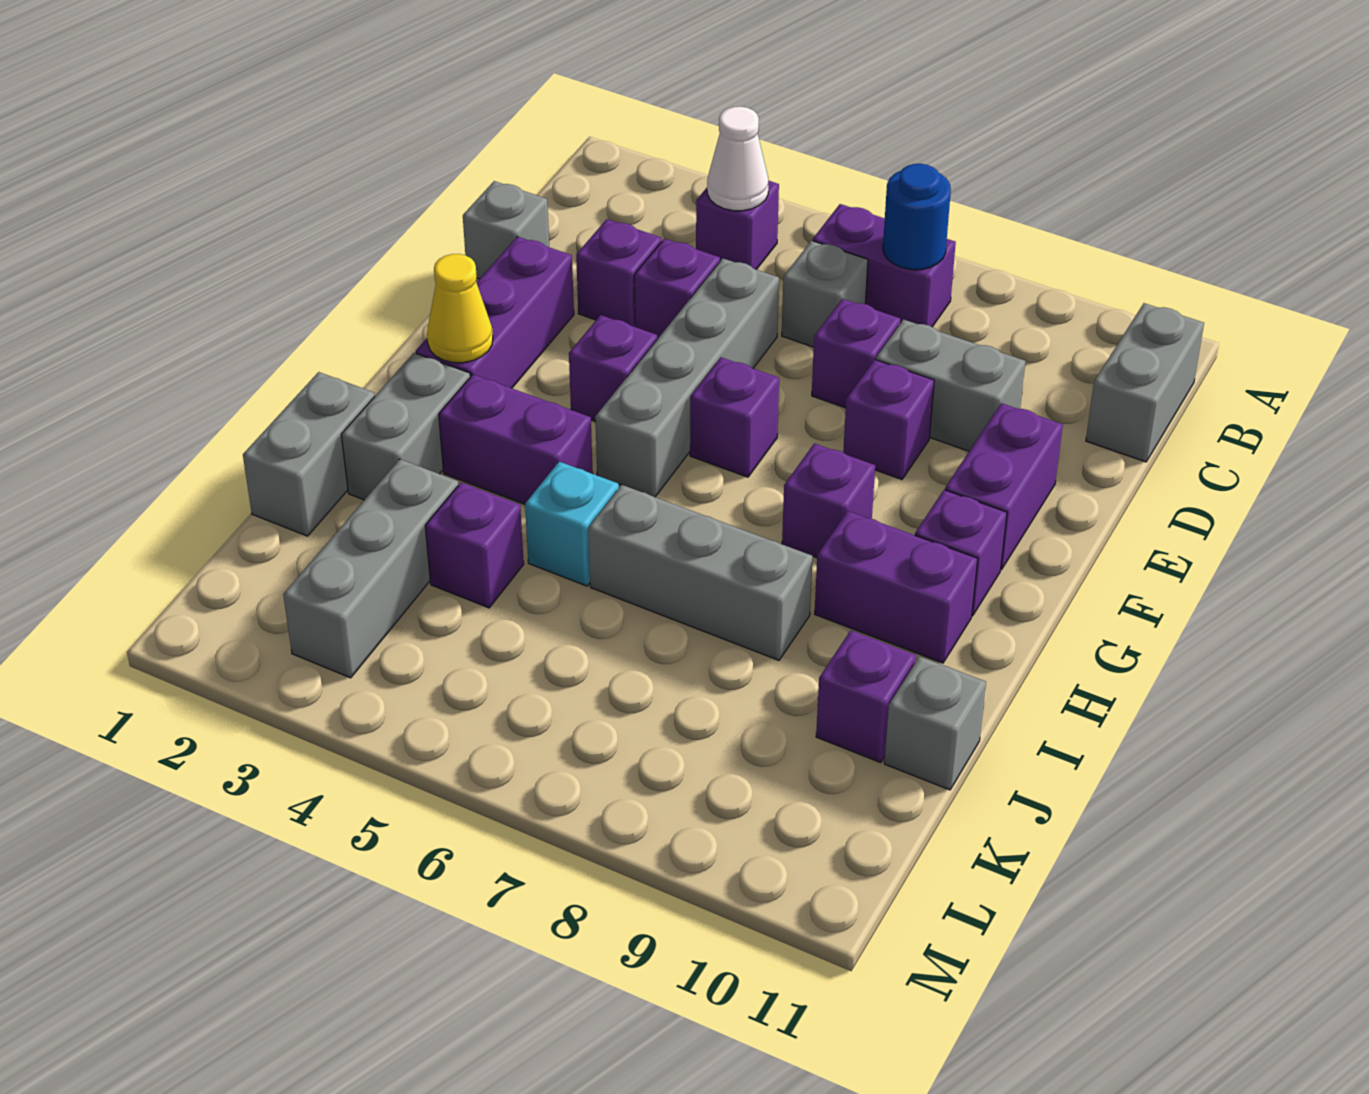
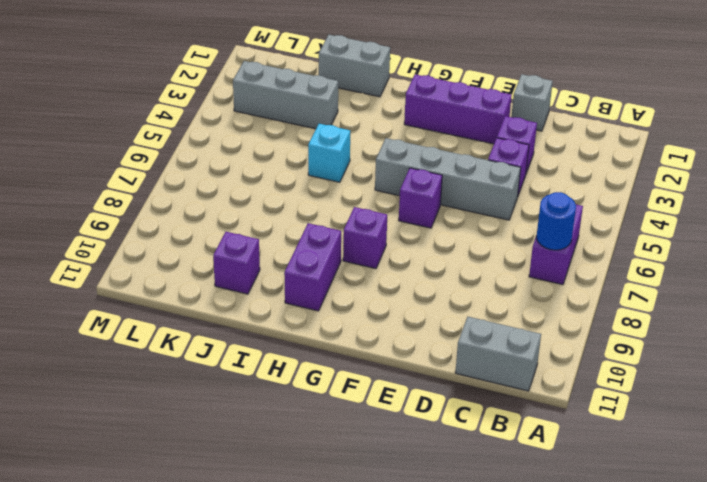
none -> purple brick B4 level 1
none -> grey brick C6 level 1
none -> purple brick D7 level 1
none -> grey brick D8:D9 level 1

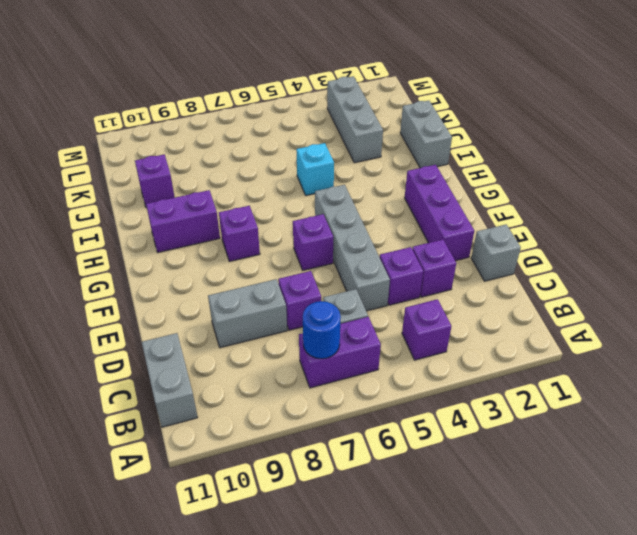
none -> purple brick E8 level 1
none -> purple brick E10:F10 level 1
none -> purple brick F4 level 1
none -> purple brick G10 level 1

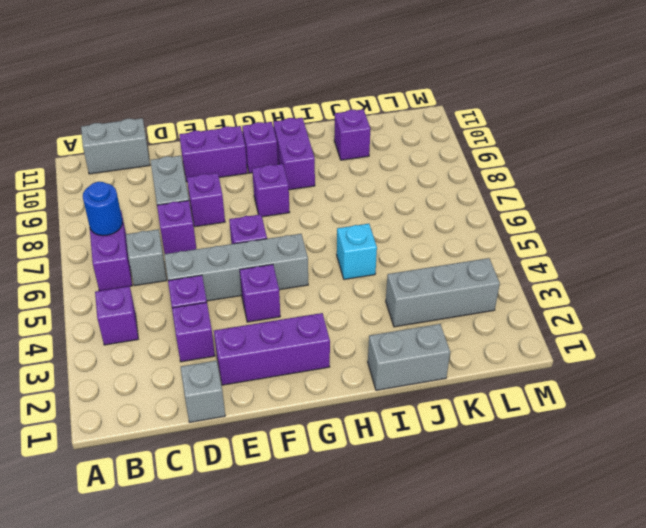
none -> grey brick H2:I2 level 1
none -> purple brick H3:H4 level 1
none -> grey brick I6:I8 level 1
none -> purple brick J4 level 1

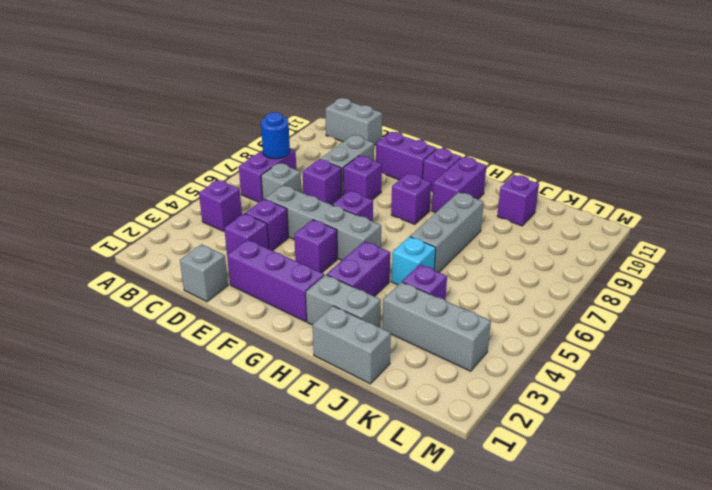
none -> grey brick J11 level 1
none -> white cone B4 level 2
none -> yellow cone G2 level 2

